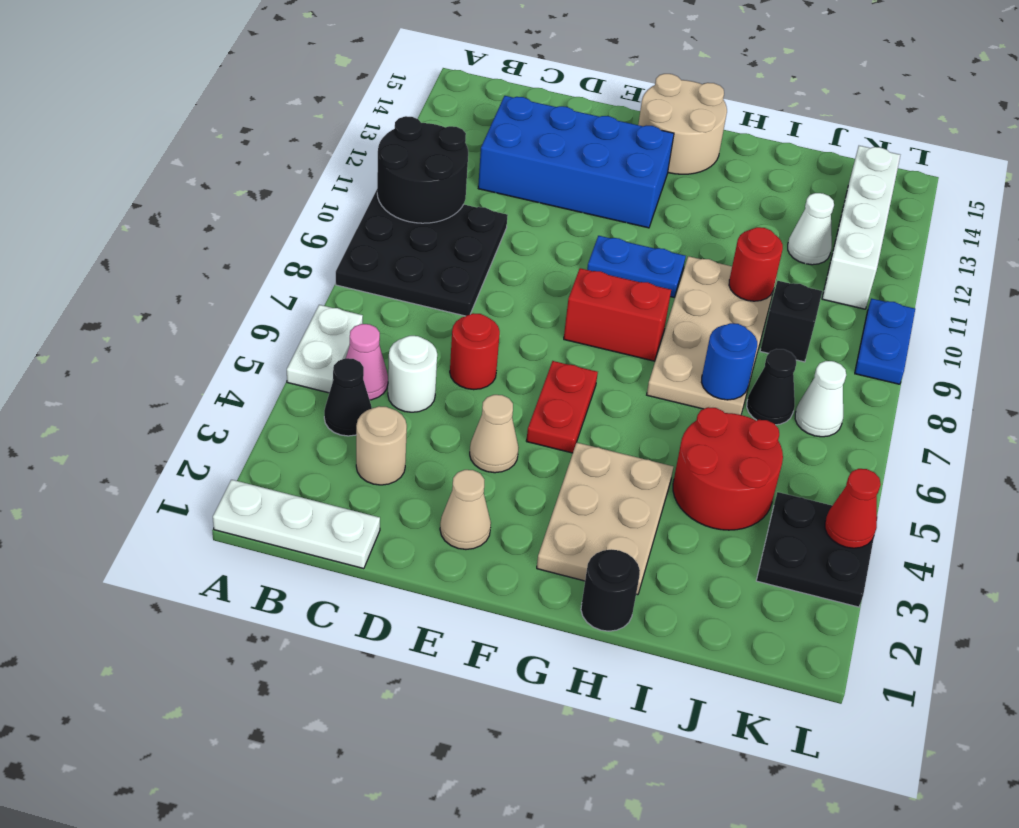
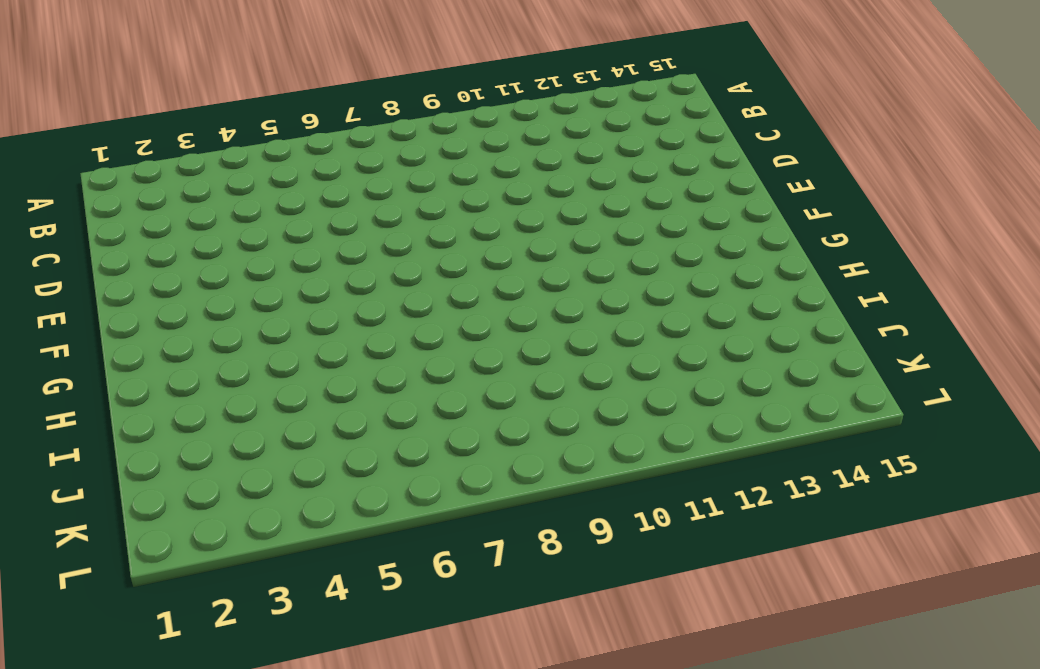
none -> white plate A1:C1 level 1
none -> white plate A5:A6 level 1
none -> black plate A8:C10 level 1
none -> black cone B4 level 1

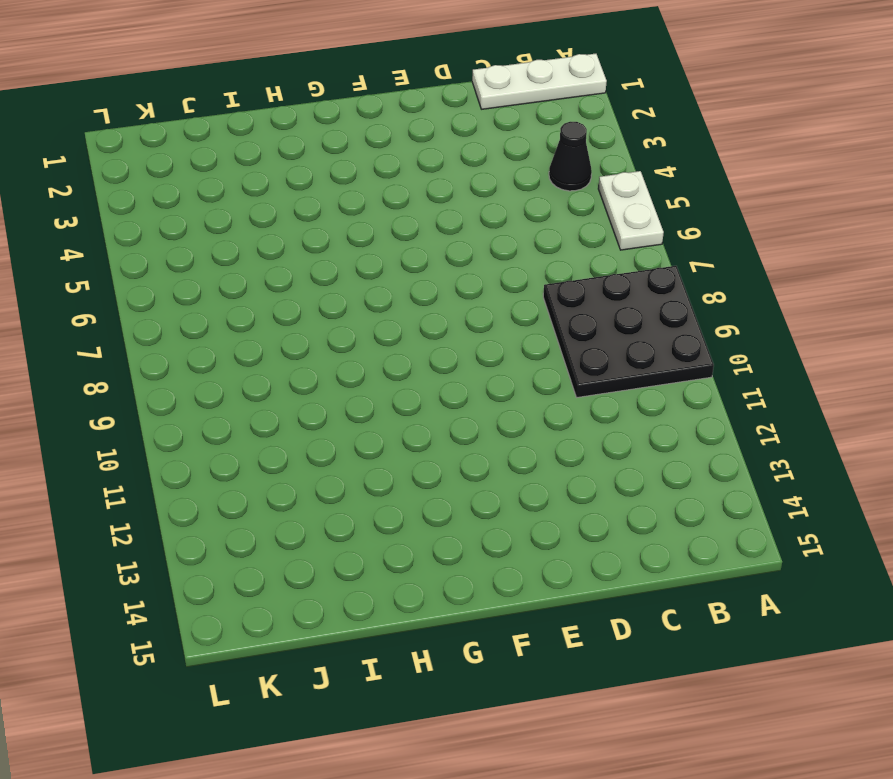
none -> pink cone B5 level 1
none -> tan round brick C3 level 1
none -> white round brick C5 level 1
none -> blue brick C12:F13 level 1

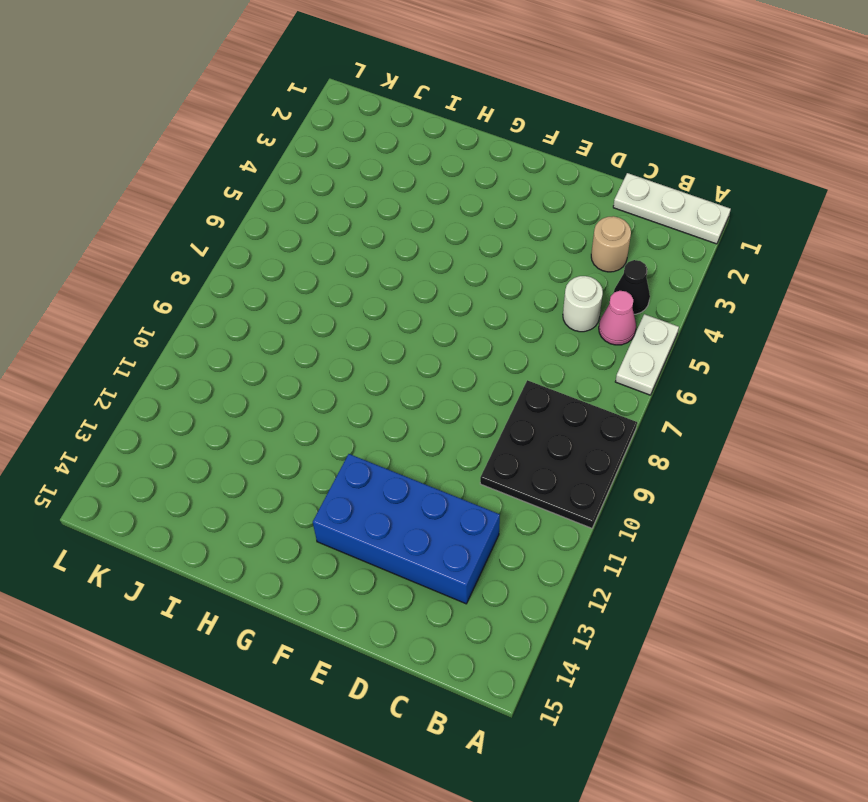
none -> red round brick D6 level 1
none -> tan cone E2 level 1
none -> tan cone E4 level 1
none -> red plate F5:F6 level 1

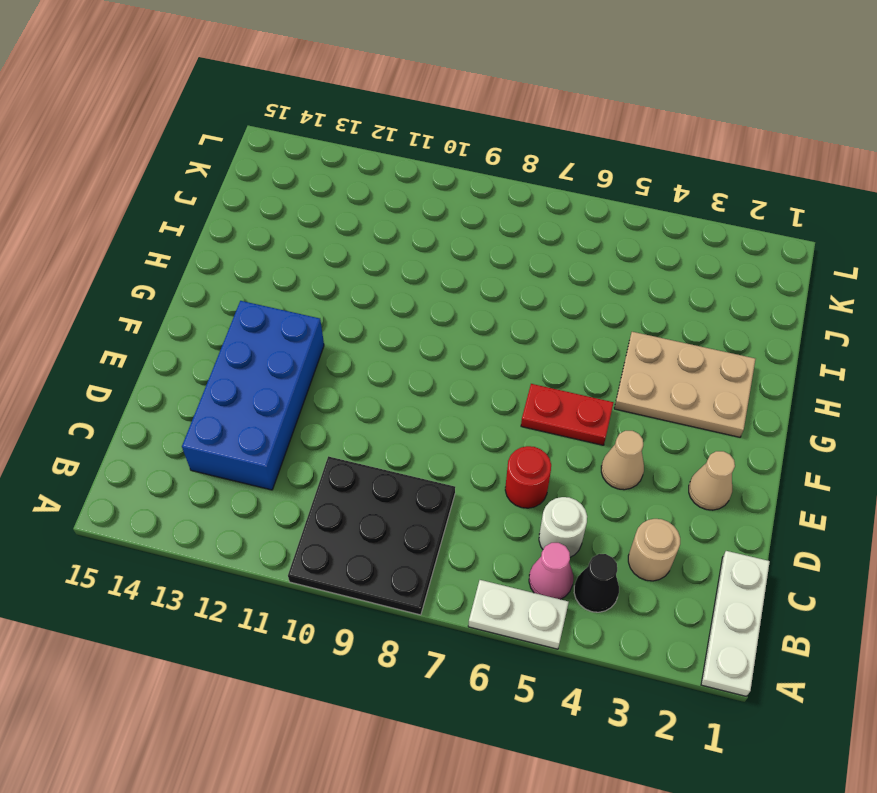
none -> red brick F8:G8 level 1
none -> blue plate F10:G10 level 1
none -> tan round brick F14:G15 level 1
none -> black round brick H1 level 1

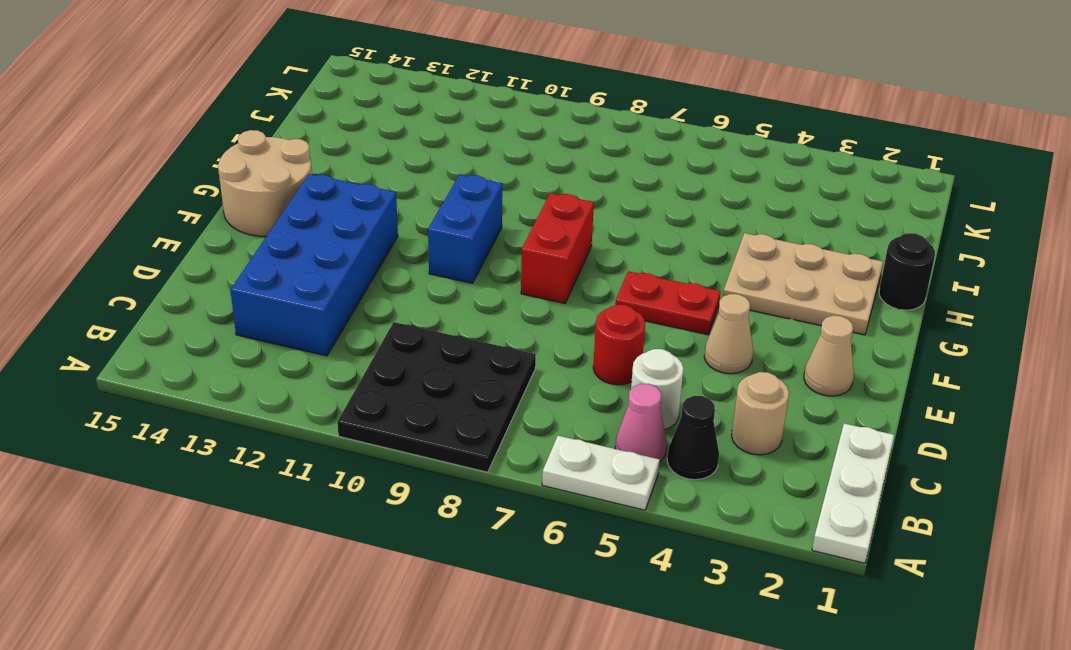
blue brick F10:G10 level 1 -> blue plate F10:G10 level 1
none -> tan plate H7:I10 level 1
none -> red round brick I4:J5 level 1
none -> black cone J7 level 1
none -> black brick J9 level 1

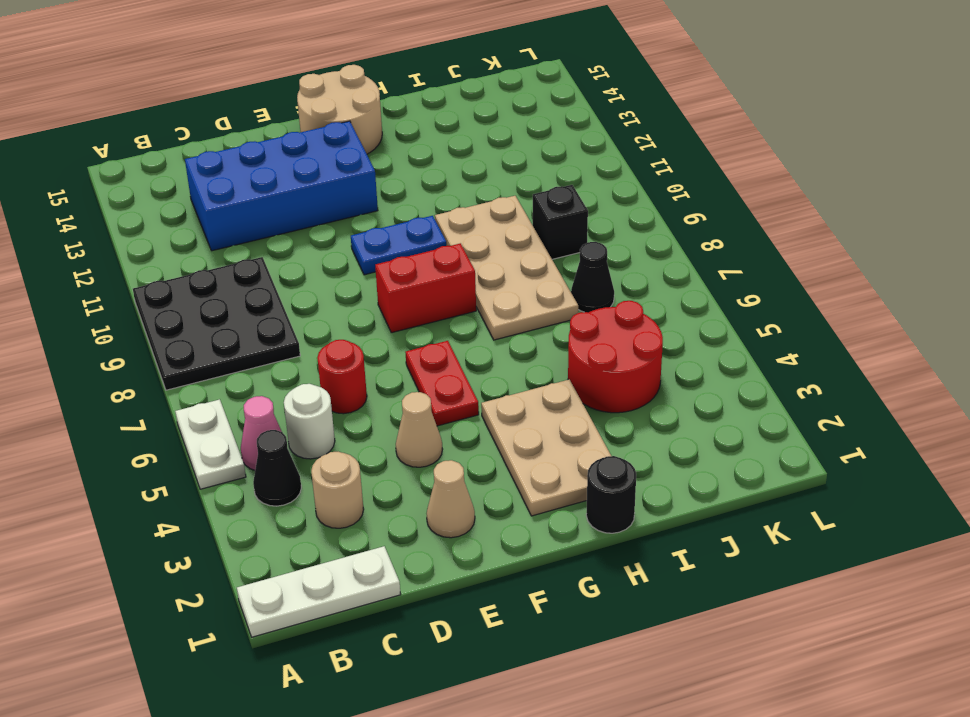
none -> white cone J12 level 1
none -> black plate K3:L4 level 1
none -> white cone K7 level 1
none -> white brick K11:K14 level 1

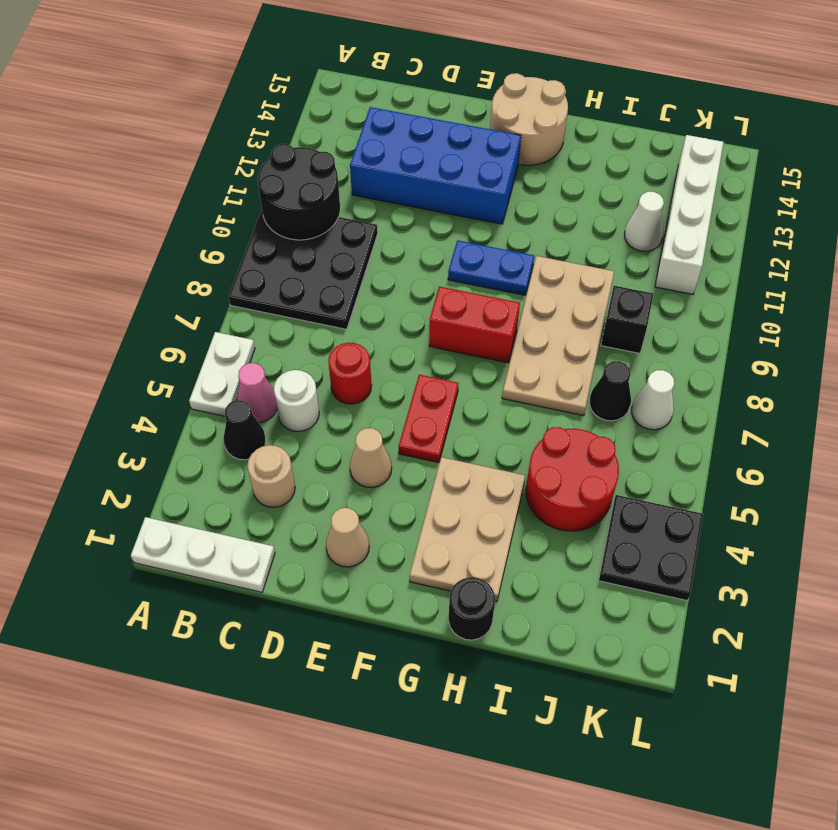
none -> blue plate L9:L10 level 1
none -> blue round brick I7 level 2
none -> red round brick I10 level 2
none -> red cone L4 level 2

